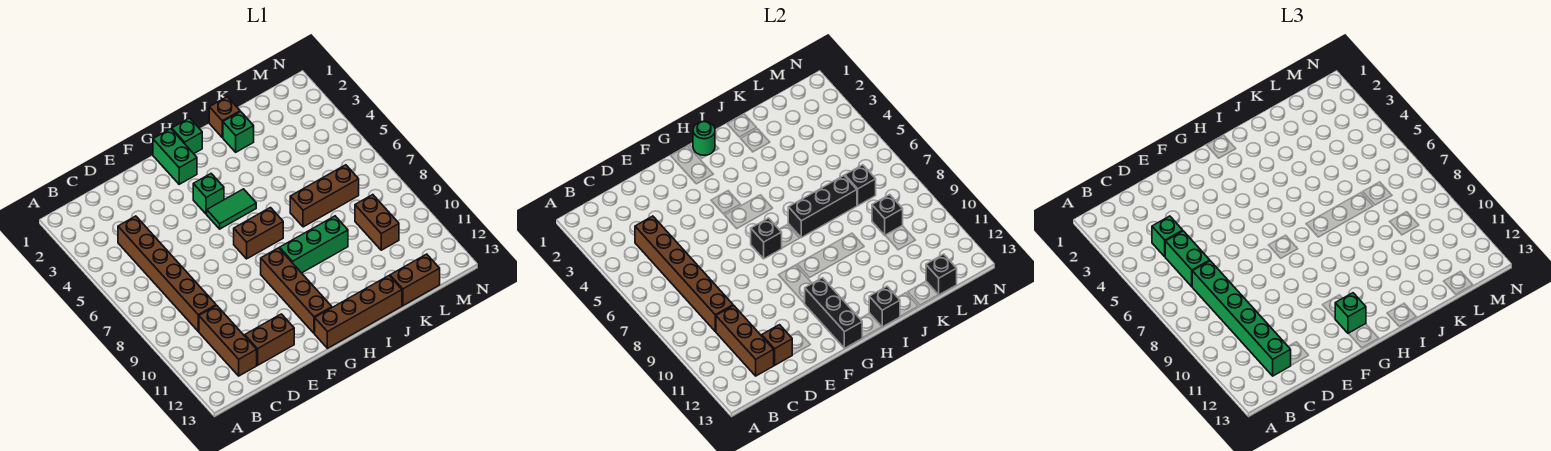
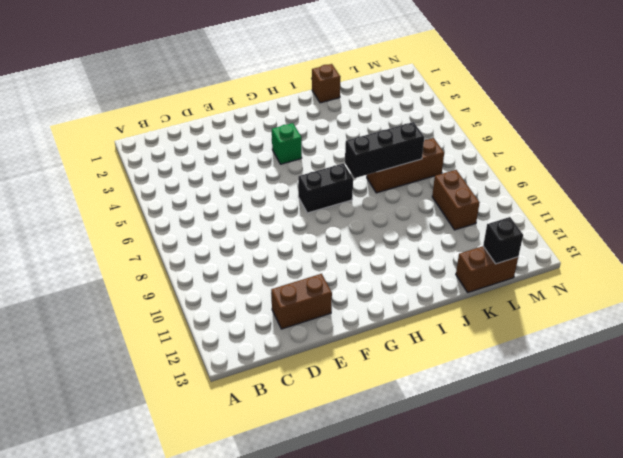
black brick G7:H7 level 1 -> brown brick G7:H7 level 1
none -> brown brick C4:C9 level 1
none -> brown brick C10:C12 level 1
none -> green brick G1:G2 level 1
none -> green tile G5:H5 level 1

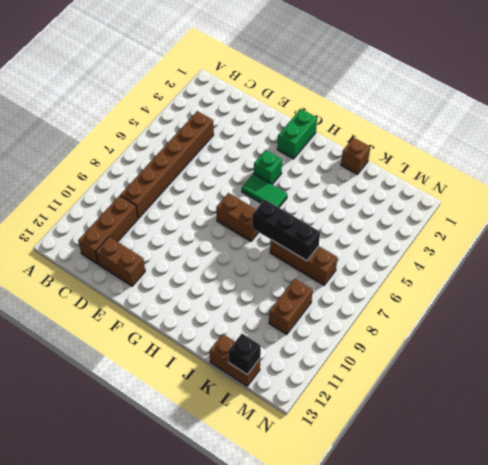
none -> brown brick G9:G12 level 1
none -> brown brick G13:J13 level 1
none -> green brick H1 level 1
none -> green brick H9:J9 level 1

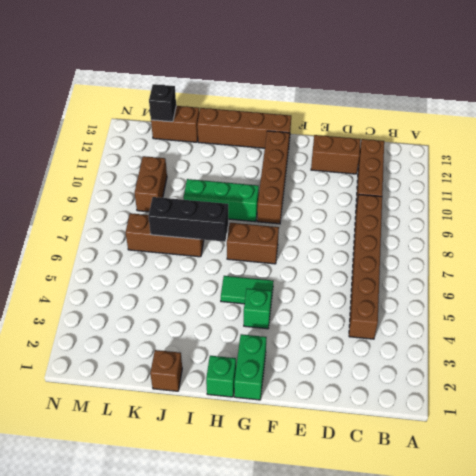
none -> green brick J2 level 1
none -> brown brick C4:C9 level 2
none -> brown brick C10:C12 level 2
none -> brown brick D12 level 2

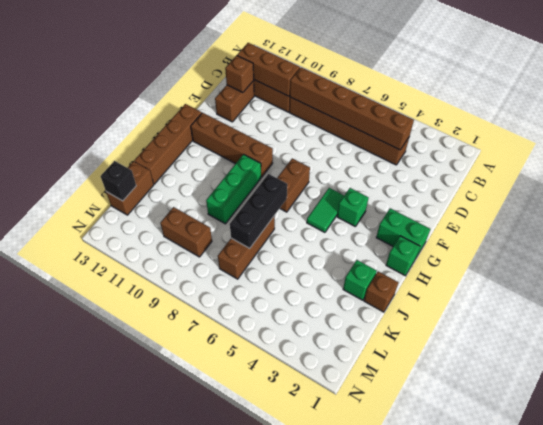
none -> black brick G7 level 2
none -> black brick G11:G13 level 2
none -> green round brick H1 level 2
none -> black brick I13 level 2

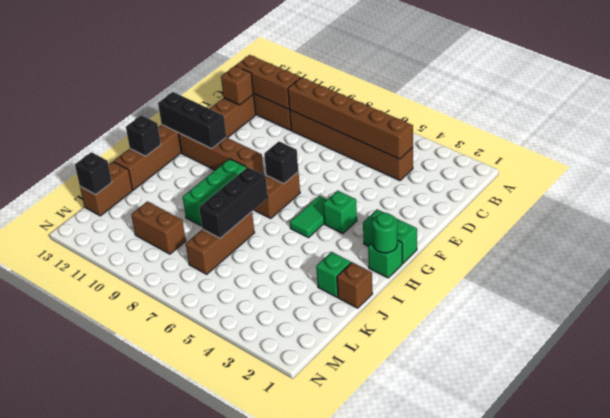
none -> black brick L7 level 2
none -> black brick L9 level 2
none -> green brick C4 level 3
none -> green brick C5:C6 level 3

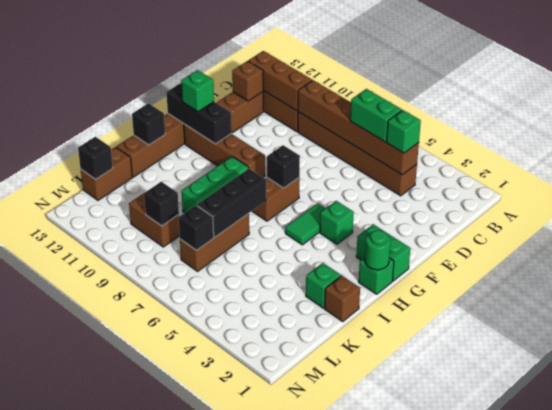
none -> green brick C7:C12 level 3

